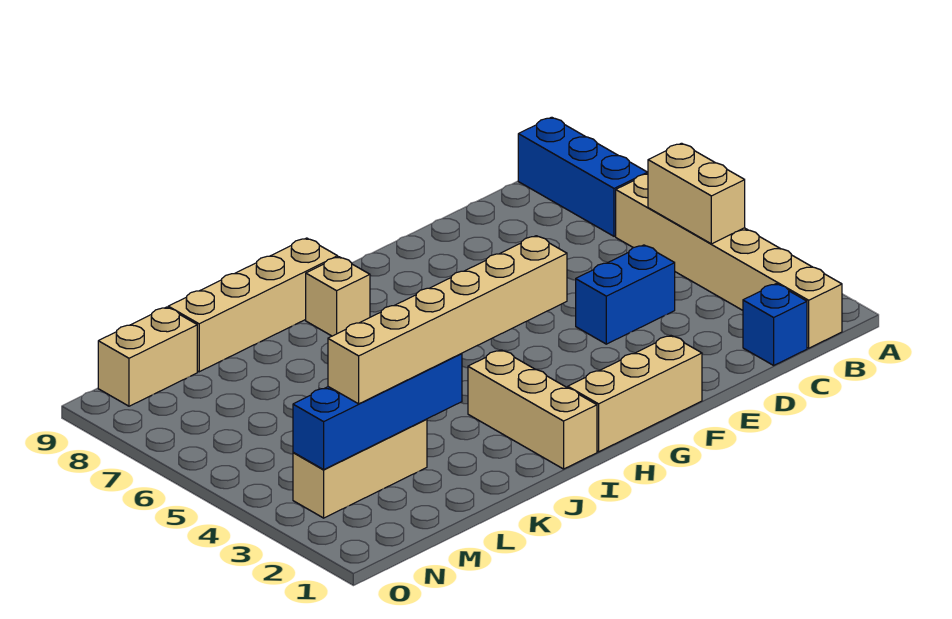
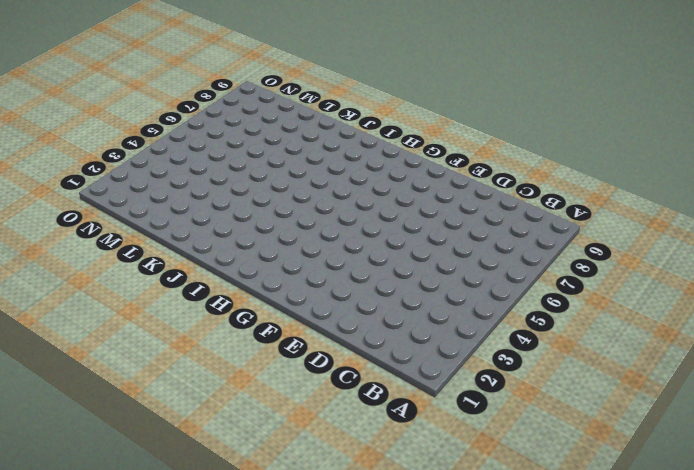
none -> tan brick B1:B6 level 1
none -> blue brick B7:B9 level 1
none -> blue brick C1 level 1

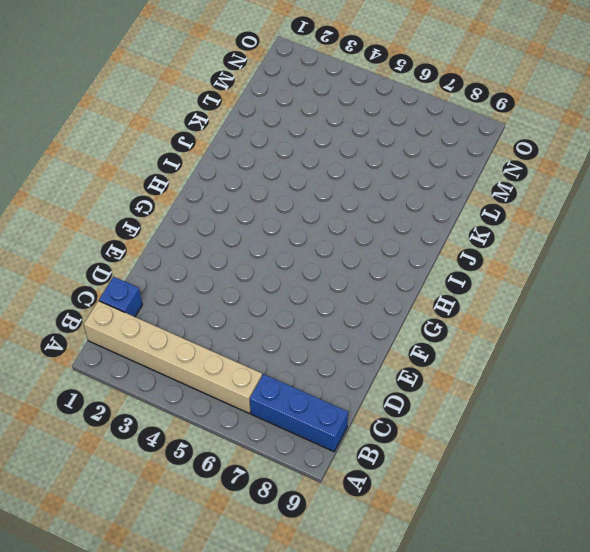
none -> blue brick D4:E4 level 1
none -> tan brick F1:H1 level 1
none -> tan brick I1:I3 level 1

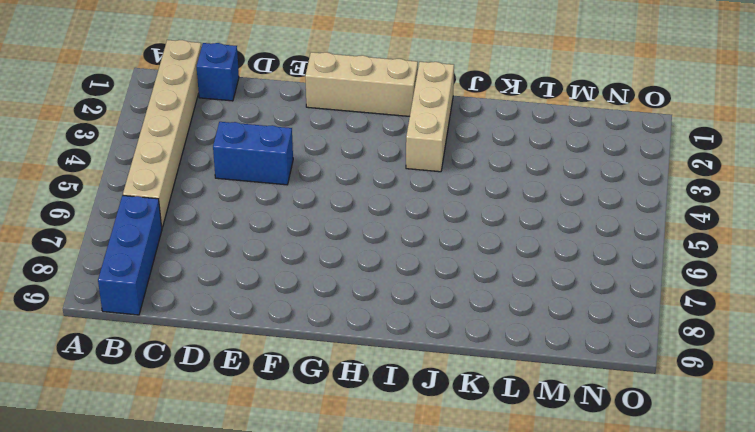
none -> tan brick I8 level 1
none -> tan brick I9:L9 level 1
none -> tan brick L3:N3 level 1

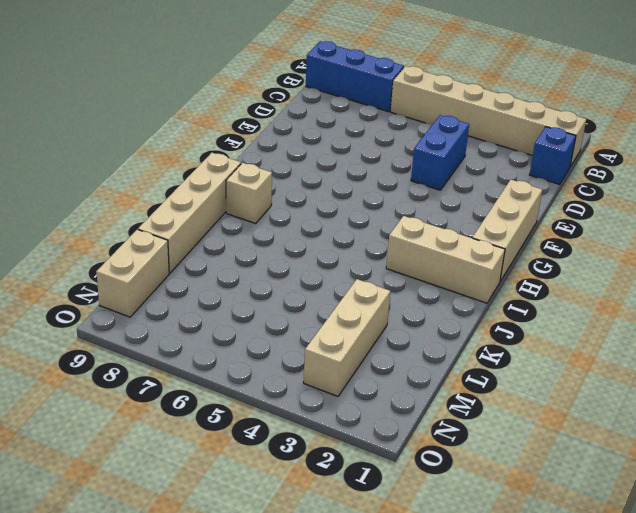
none -> tan brick B4:B5 level 2
none -> blue brick K3:N3 level 2
none -> tan brick H3:M3 level 3

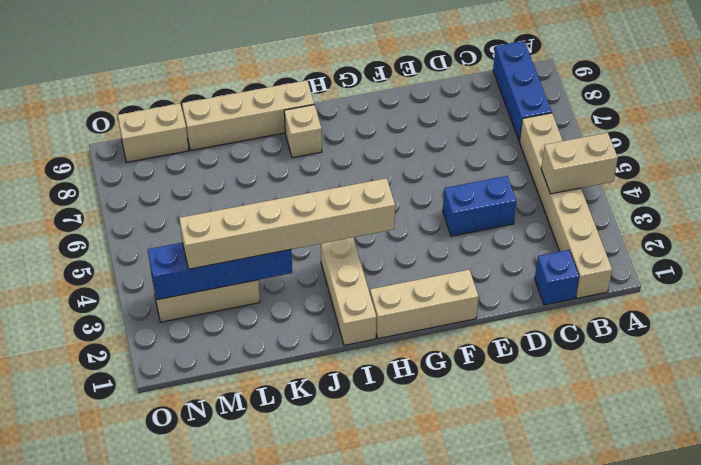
tan brick A4:B4 level 2 -> tan brick B4:B5 level 2

